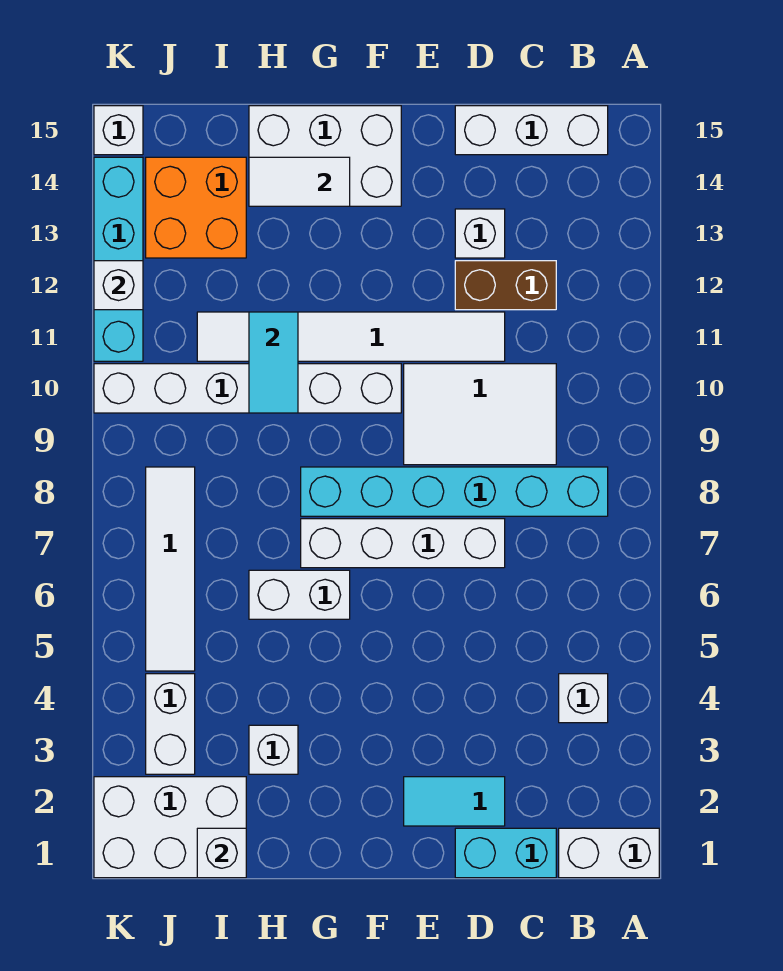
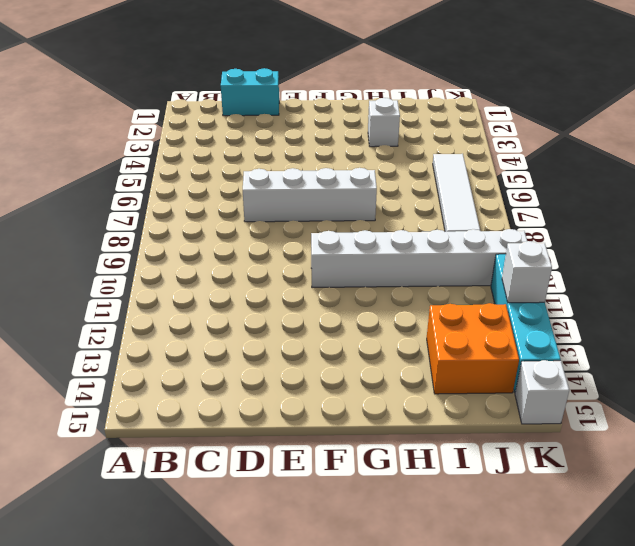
none -> white brick A1:B1 level 1
none -> white brick B4 level 1
none -> cyan brick B8:G8 level 1

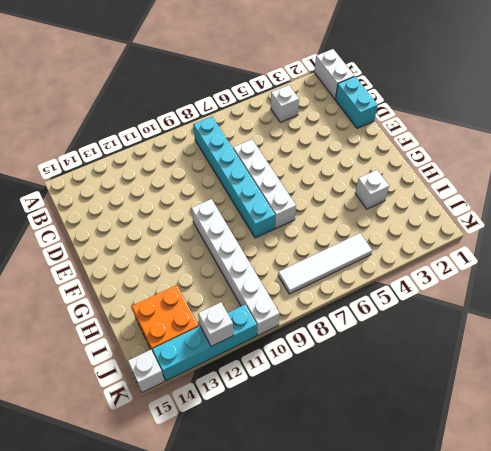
none -> white brick B15:D15 level 1
none -> white tile C9:E10 level 1
none -> brown brick C12:D12 level 1

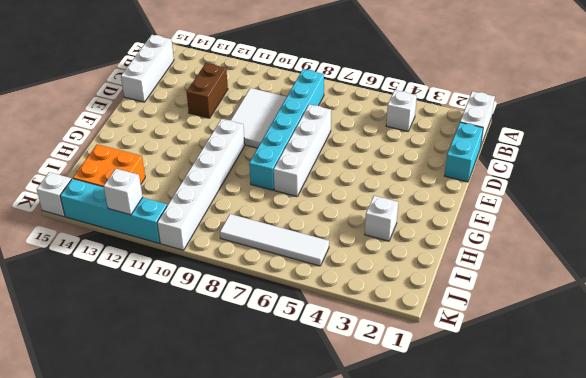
none -> cyan tile D2:E2 level 1
none -> white tile D11:I11 level 1
none -> white brick D13 level 1

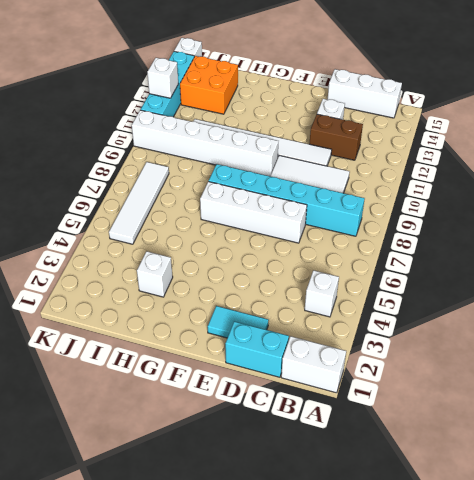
none -> white brick F14:H15 level 1
none -> white brick G6:H6 level 1
none -> white brick I1:K2 level 1

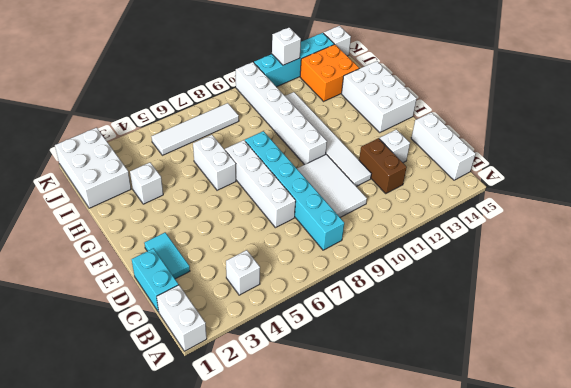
none -> white brick J3:J4 level 1
none -> white tile G14:H14 level 2
none -> cyan tile H10:H11 level 2

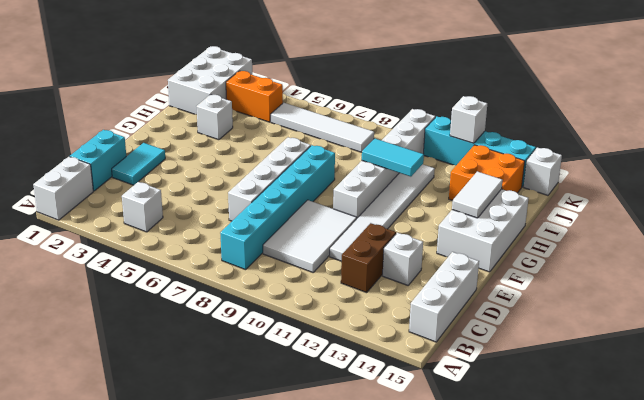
orange brick J3:J4 level 1 -> white brick J3:J4 level 1
none -> white brick G6:H6 level 1
none -> white brick I1 level 2

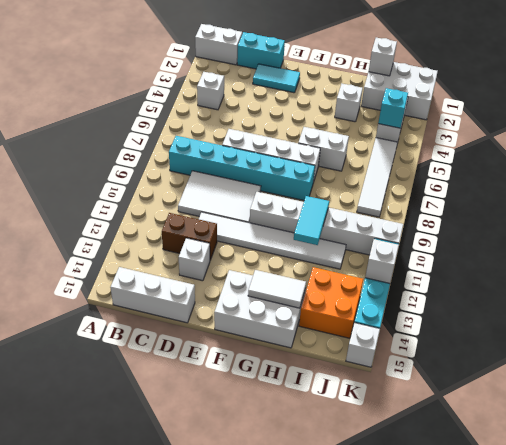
cyan brick J4 level 2 -> none

